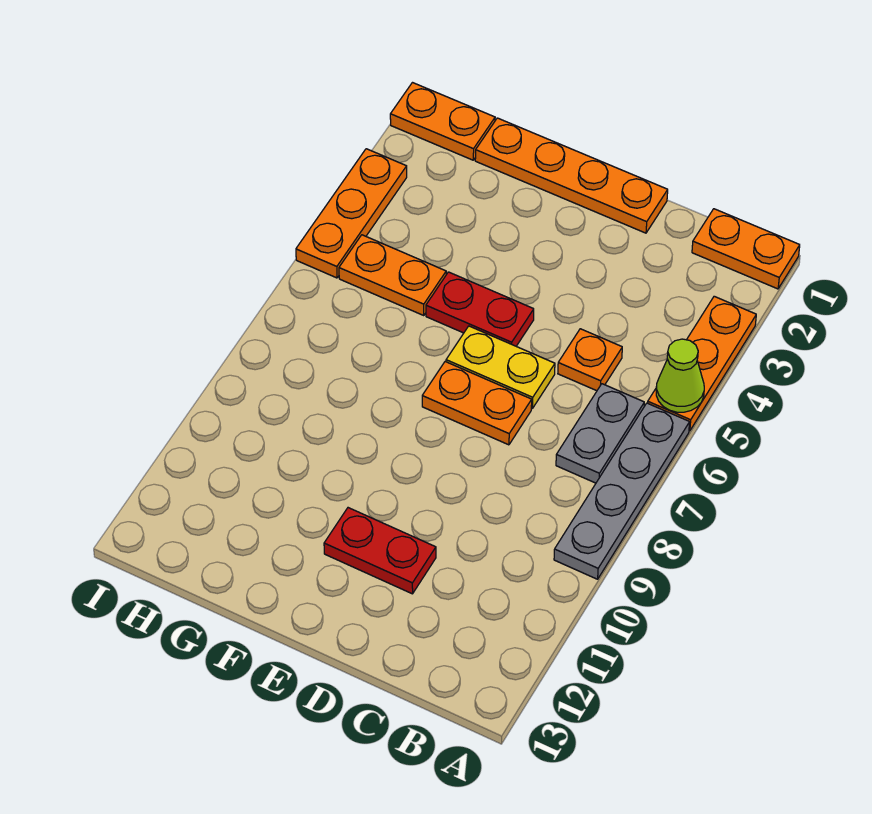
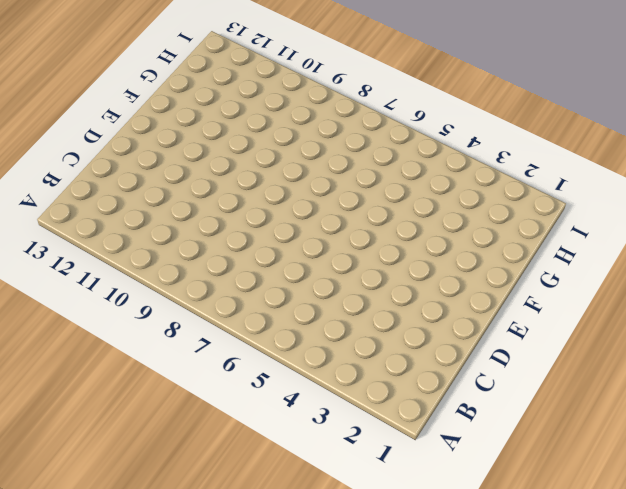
none -> orange plate A1:B1 level 1
none -> orange plate A3:A5 level 1
none -> grey plate A6:A9 level 1

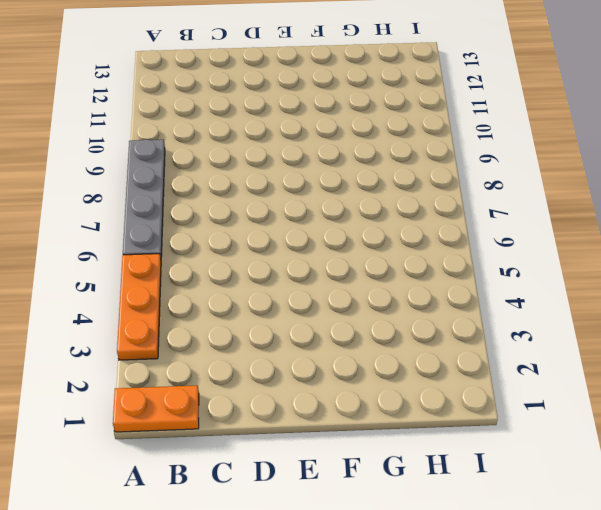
none -> grey plate B6:B7 level 1
none -> orange plate C5 level 1
none -> orange plate D1:G1 level 1

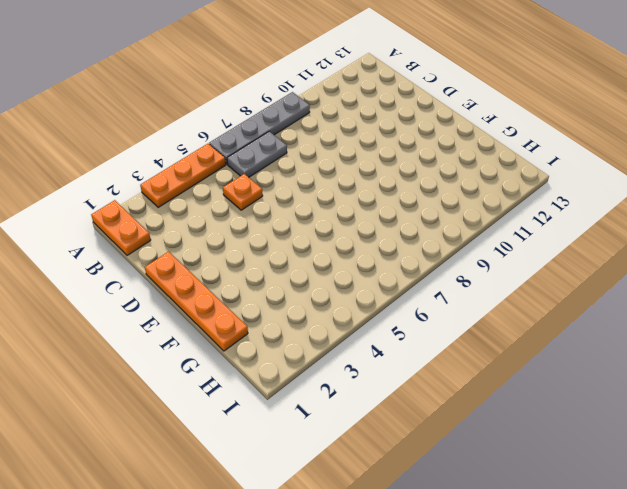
none -> yellow plate D6:E6 level 1
none -> orange plate D7:E7 level 1
none -> red plate D11:E11 level 1

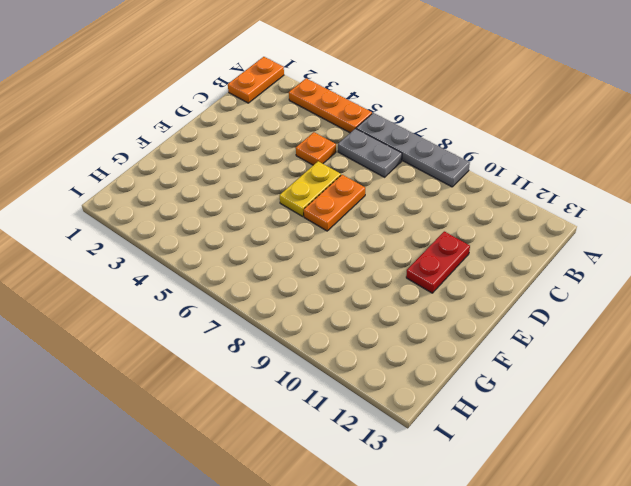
none -> orange plate D1:G1 level 1
none -> red plate E5:F5 level 1
none -> orange plate G5:H5 level 1

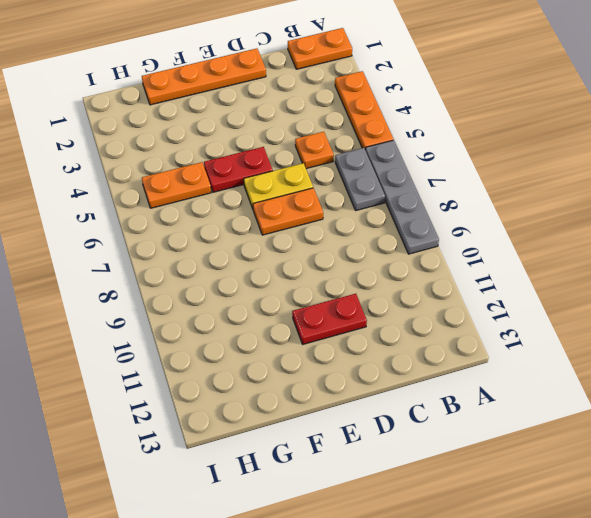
none -> orange plate H1:I1 level 1
none -> orange plate I3:I5 level 1
none -> lime cone A5 level 2

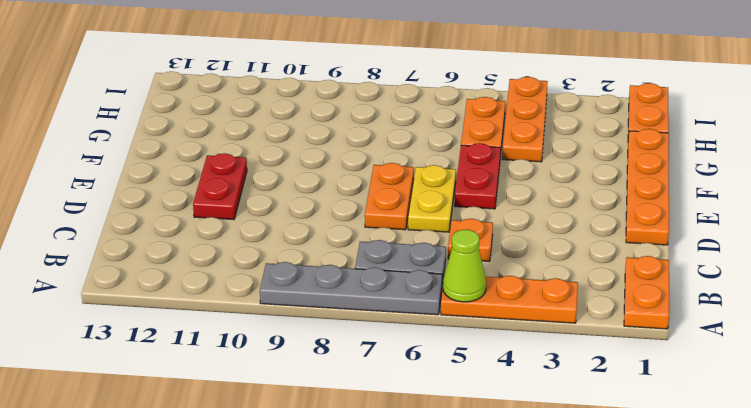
orange plate G4:I4 level 1 -> orange plate I3:I5 level 1

